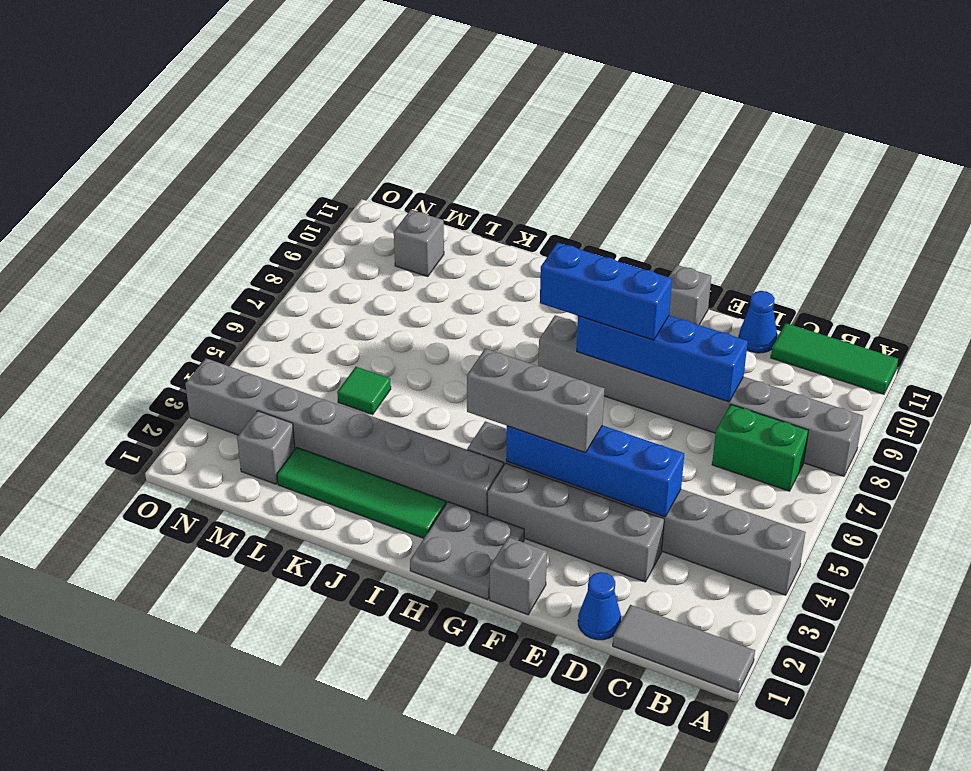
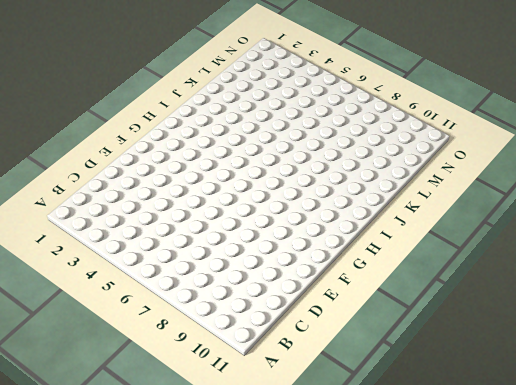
none -> grey tile A1:C1 level 1
none -> grey brick A4:H4 level 1
none -> grey brick A8:H8 level 1

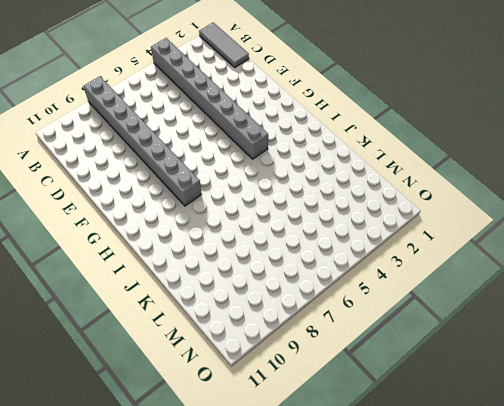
none -> green tile A11:C11 level 1
none -> green brick B7:C7 level 1
none -> blue cone D1 level 1

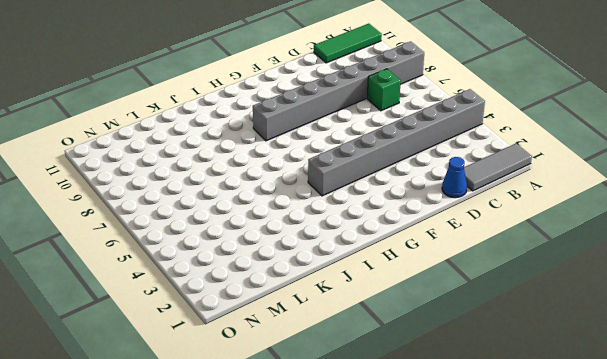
green brick C7 level 1 -> green brick B7:C7 level 1
none -> grey brick D3:G3 level 1
none -> blue cone D11 level 1
none -> grey brick F1 level 1

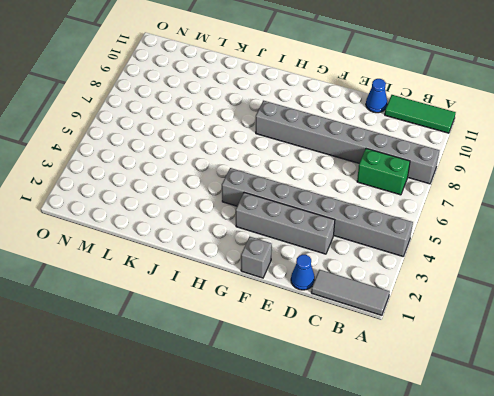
none -> grey brick F11 level 1
none -> grey plate G1:H2 level 1
none -> grey brick H3:O3 level 1

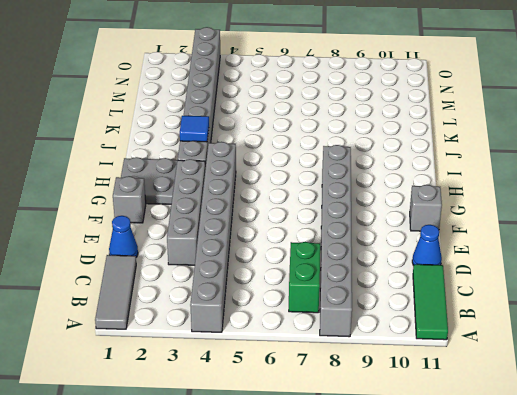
blue tile I3 level 2 -> none
none -> green tile I2:L2 level 1
none -> green tile L5 level 1
none -> grey brick M2 level 1

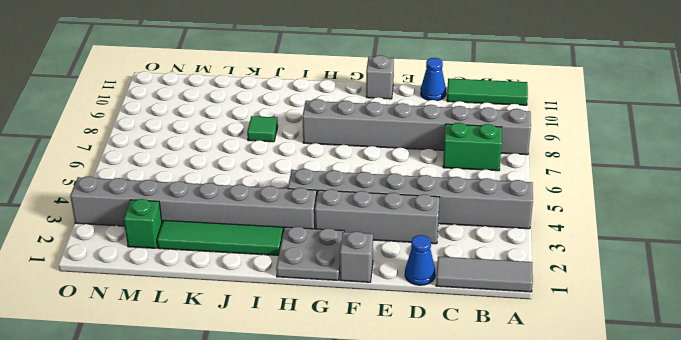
green tile J8 level 1 -> green tile L5 level 1
green brick M2 level 1 -> grey brick M2 level 1
none -> grey brick M10 level 1
none -> blue brick D4:G4 level 2
none -> blue brick D8:G8 level 2

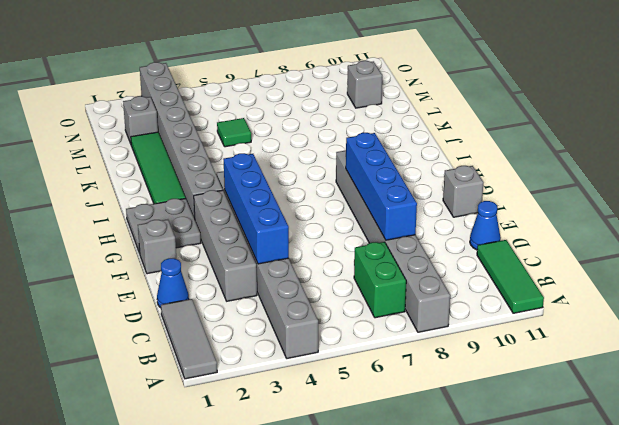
none -> grey brick F4:H4 level 3
none -> blue brick F8:H8 level 3

